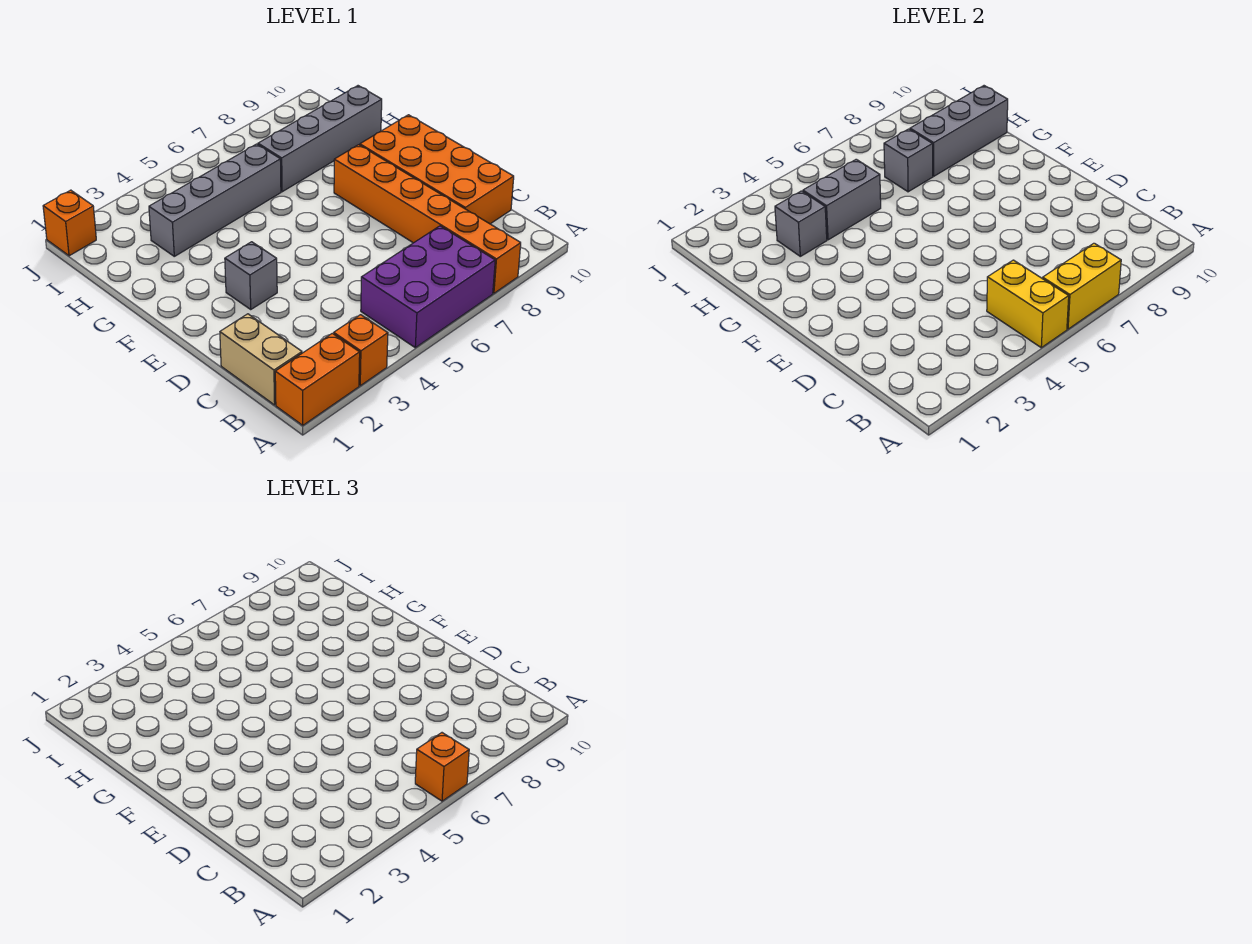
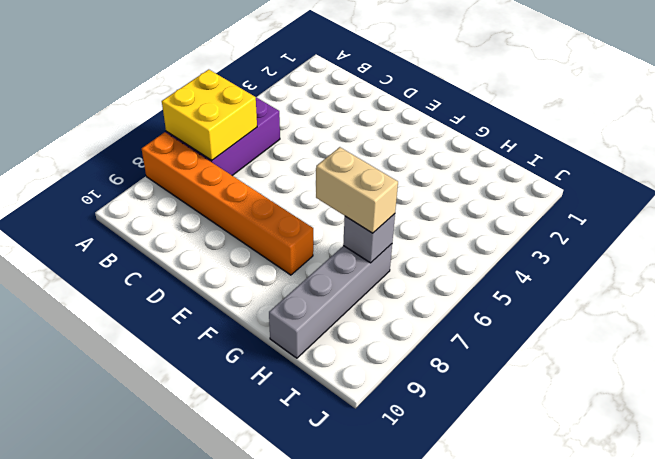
yellow brick A6:B7 level 2 -> yellow brick A6:A7 level 2
tan brick G7:H7 level 3 -> tan brick B1:C1 level 1
none -> orange brick A1:A2 level 1
none -> orange brick A3 level 1
none -> orange brick C9:F10 level 1

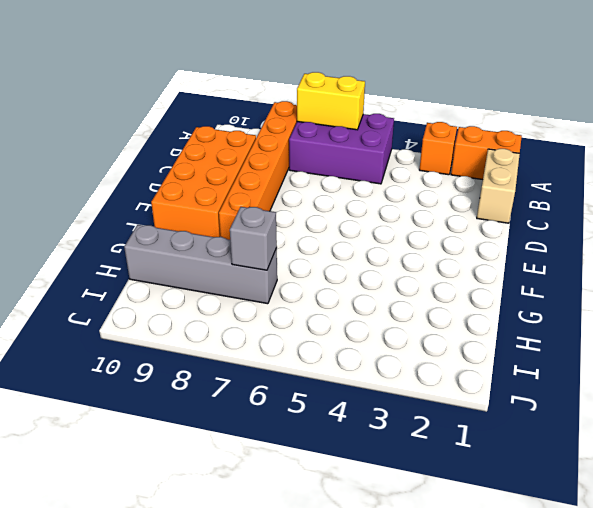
none -> grey brick E3 level 1
none -> grey brick H3:H6 level 1
none -> orange brick J1 level 1

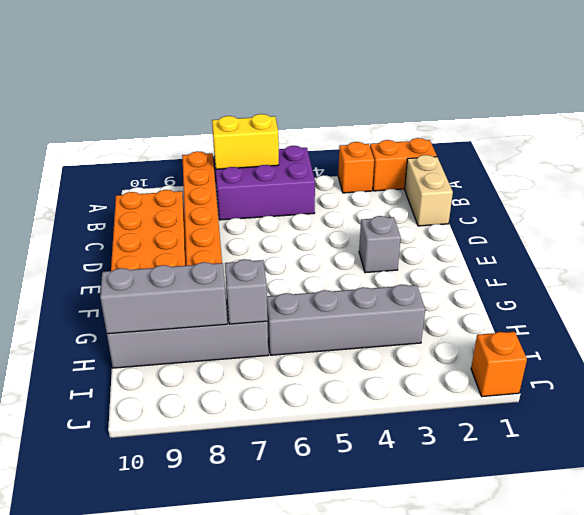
none -> yellow brick A5:B5 level 2
none -> grey brick H3 level 2
none -> grey brick H4:H5 level 2

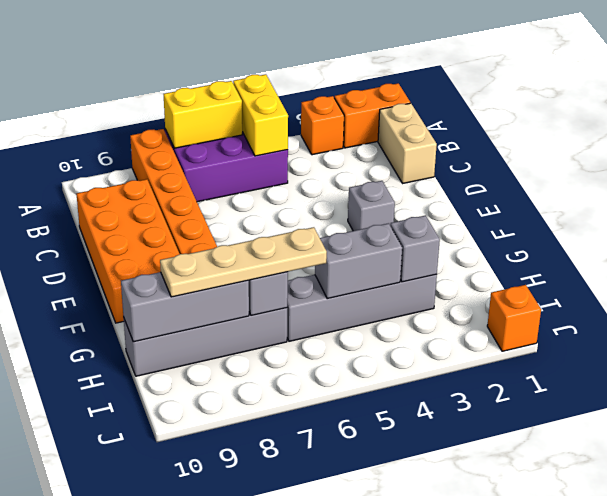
tan plate H6:H9 level 3 -> none
none -> orange brick A6 level 3

